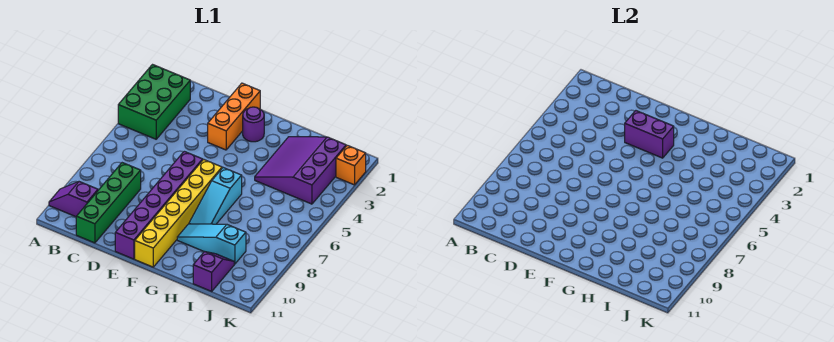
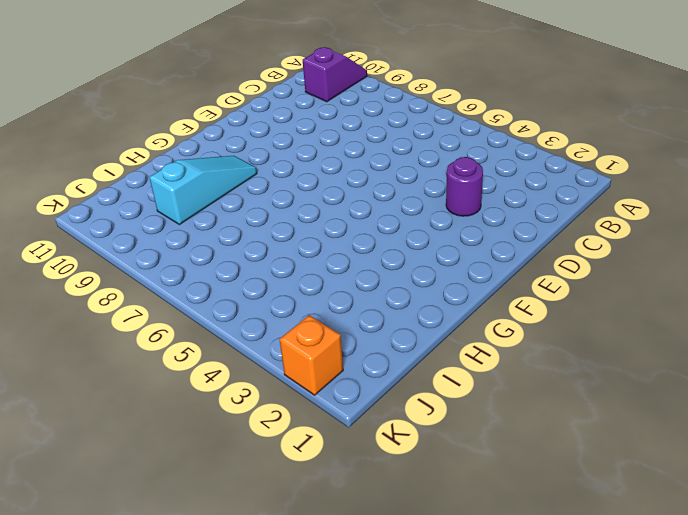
purple round brick D3 level 1 -> purple round brick F2 level 1
none -> green brick A2:B4 level 1
none -> green brick C8:C11 level 1
none -> orange brick E1:E3 level 1

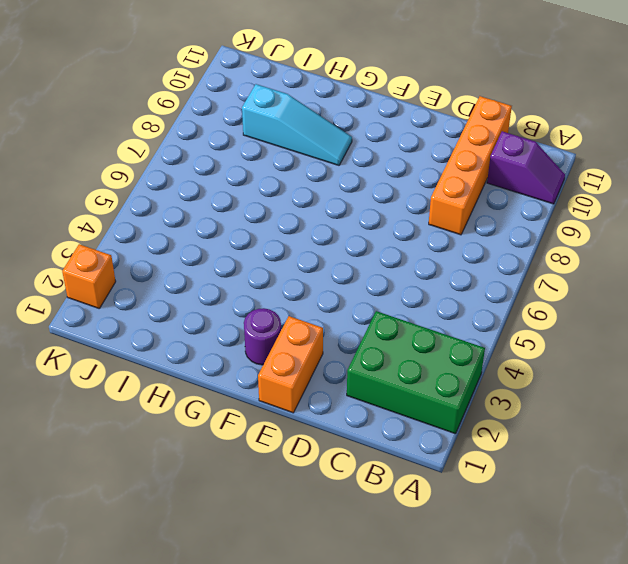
green brick A2:C3 level 1 -> green brick A2:B4 level 1
orange brick C8:C11 level 1 -> green brick C8:C11 level 1
orange brick E1:E2 level 1 -> orange brick E1:E3 level 1
none -> purple brick E6:E11 level 1
none -> yellow brick F6:F11 level 1
none -> cyan slope G6:G8 level 1 top 6

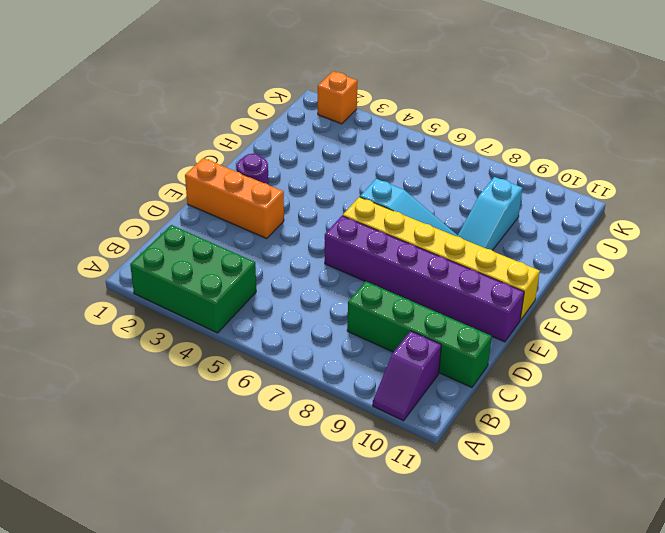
none -> purple slope H2:J4 level 1 top J
none -> purple slope I10:I11 level 1 top 11
none -> purple brick E3:F3 level 2

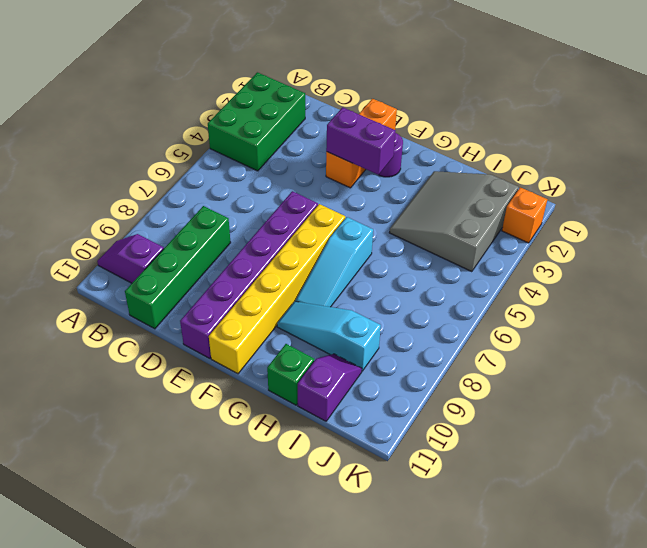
grey slope H2:J4 level 1 top J -> purple slope H2:J4 level 1 top J
green brick H11 level 1 -> none

